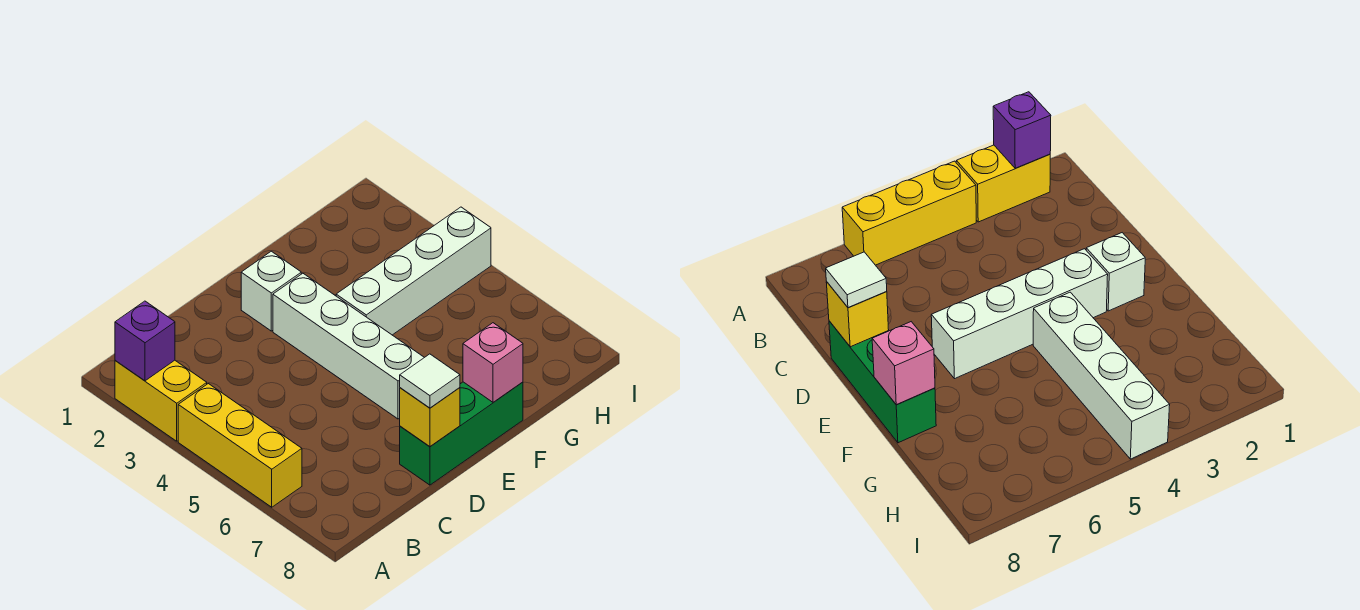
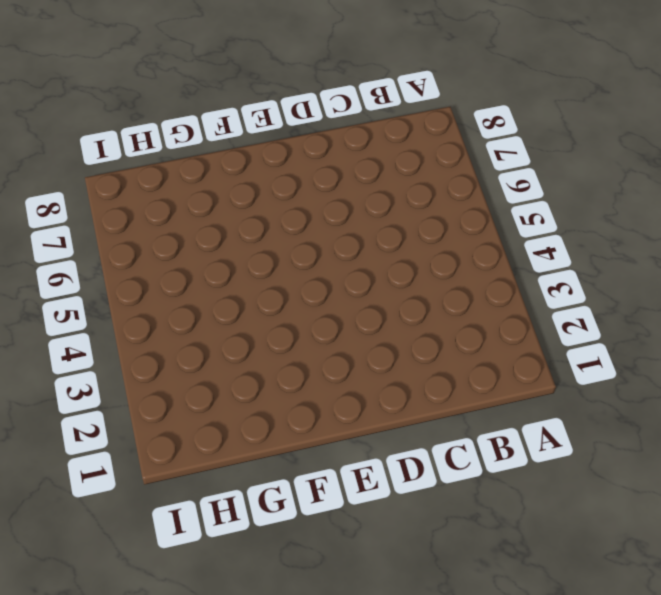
none -> yellow brick A2:A3 level 1
none -> yellow brick A4:A6 level 1

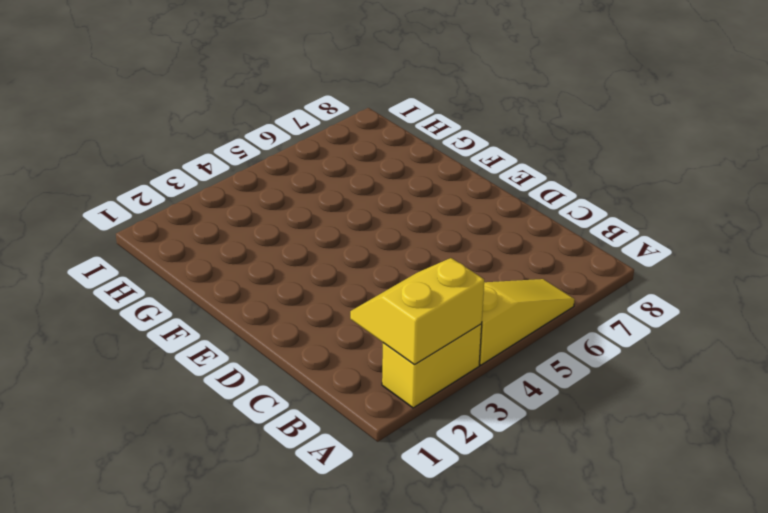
yellow slope A2:B3 level 2 top A -> purple brick A2 level 2
yellow slope A4:A6 level 1 top 4 -> yellow brick A4:A6 level 1
none -> green brick D8:F8 level 1
none -> white brick E2 level 1

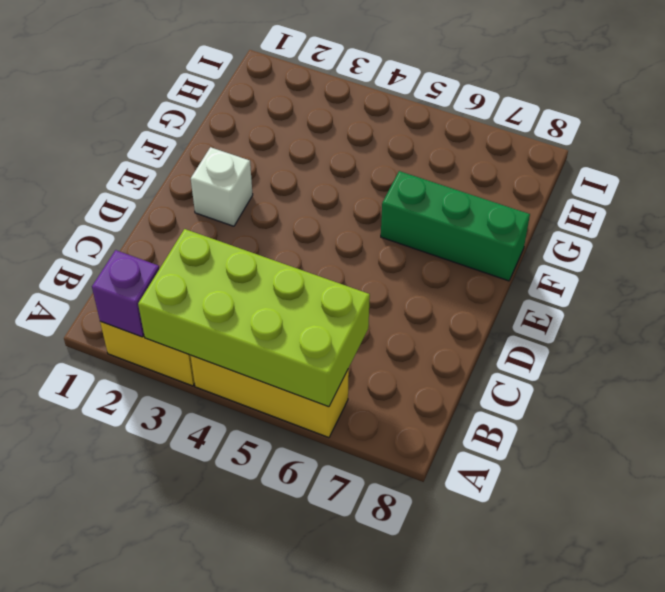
lime brick A3:B6 level 2 -> none
green brick F6:F8 level 1 -> green brick D8:F8 level 1
none -> white brick E3:E6 level 1
none -> white brick F4:I4 level 1

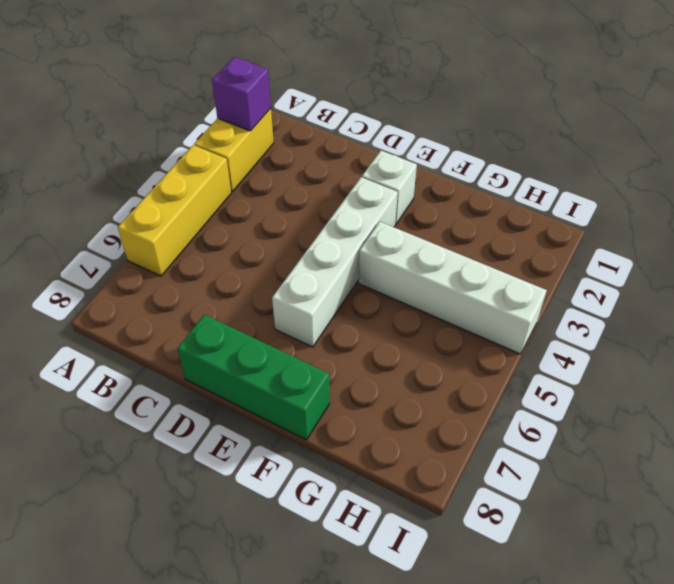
none -> yellow brick D8 level 2
none -> pink brick F8 level 2

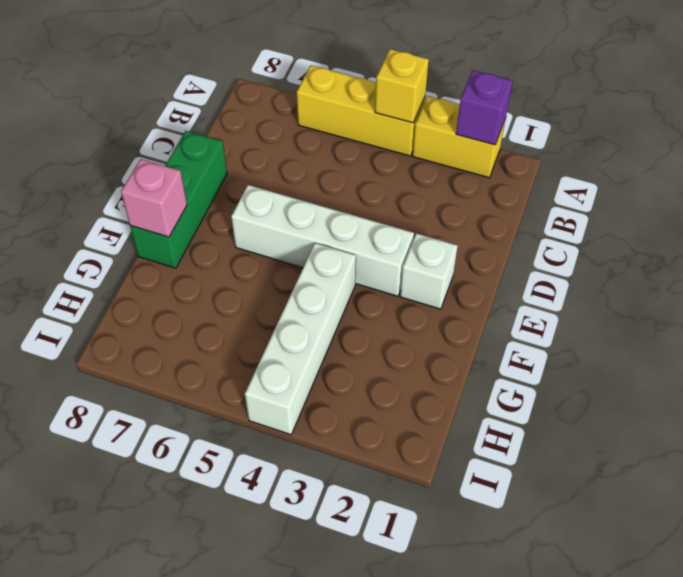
yellow brick A4 level 2 -> yellow brick D8 level 2
none -> white tile D8 level 3

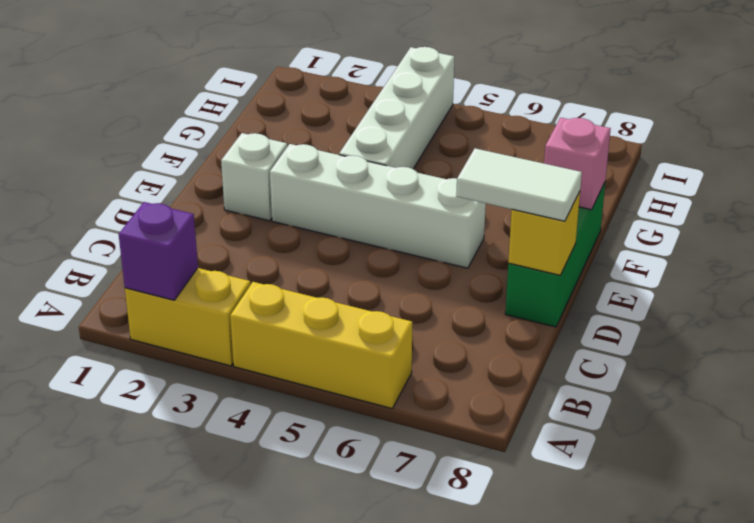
white tile D7:D8 level 3 -> white tile D8 level 3

